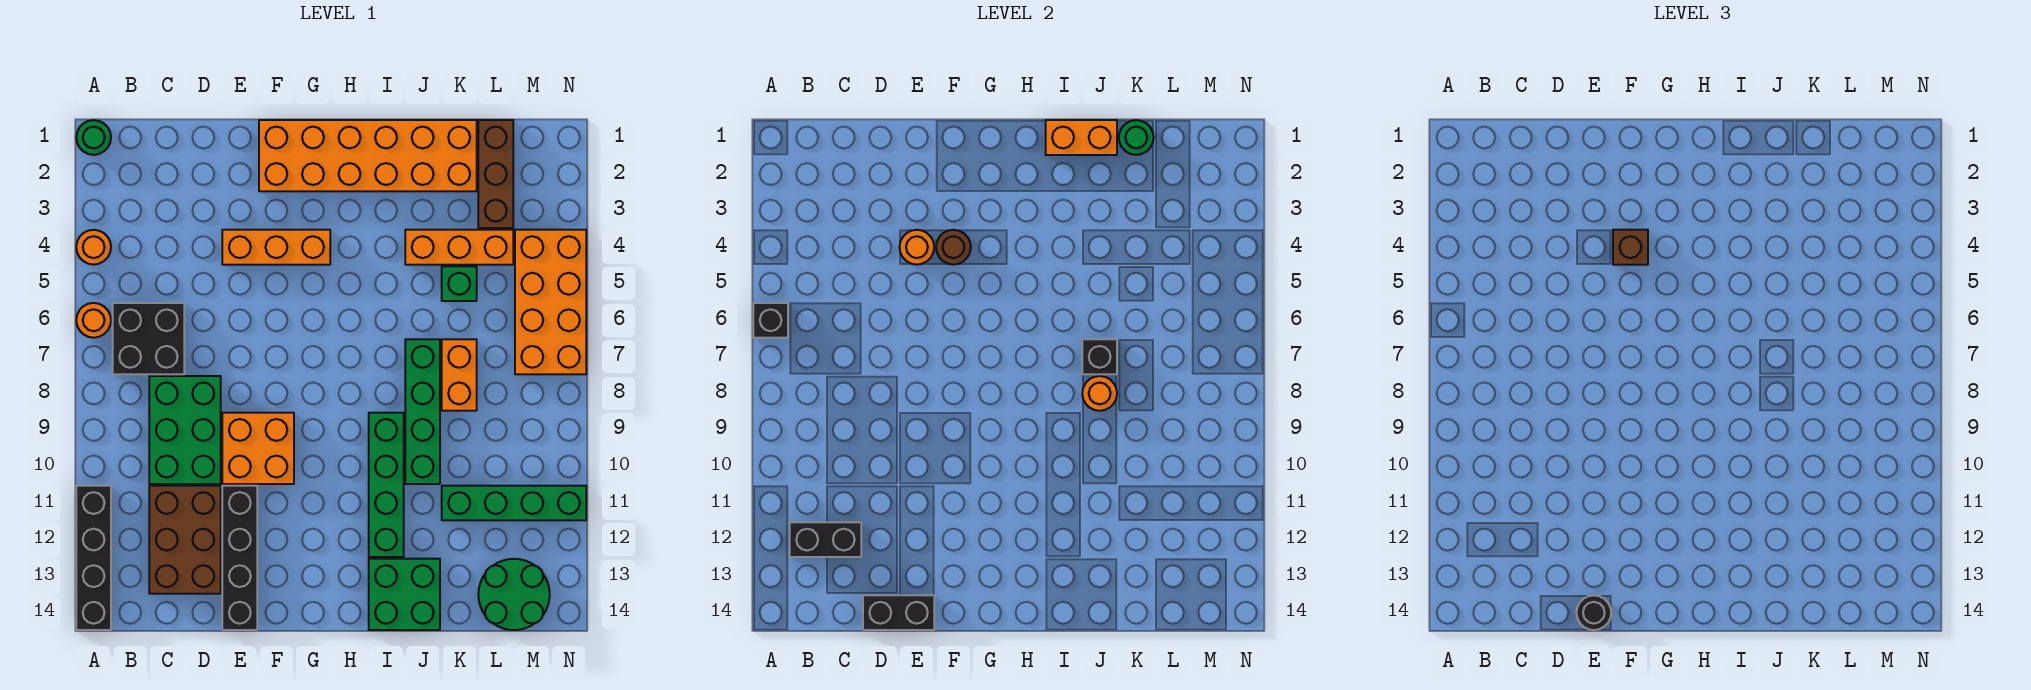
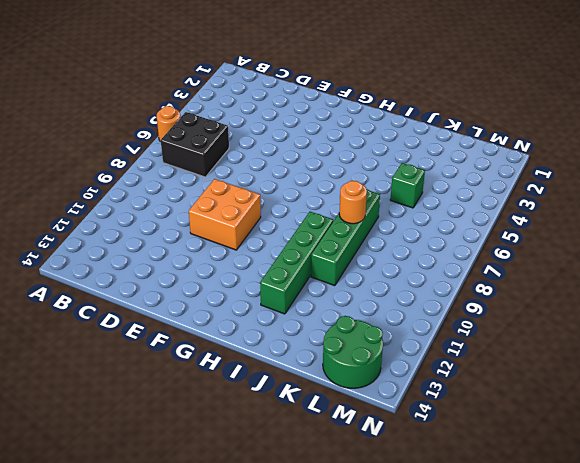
none -> green round brick A1 level 1
none -> orange round brick A4 level 1
none -> black brick A11:A14 level 1
none -> green brick C8:D10 level 1

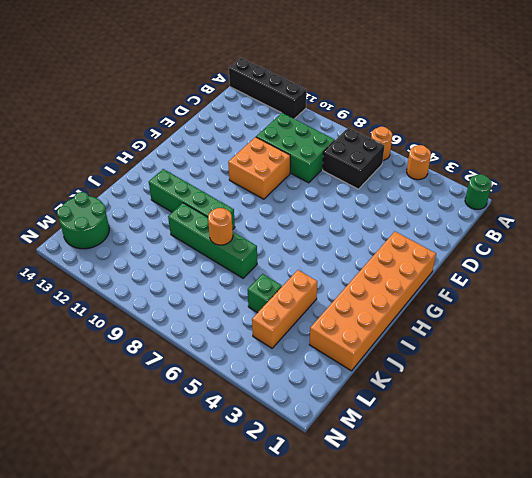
none -> brown brick C11:D13 level 1
none -> orange brick E4:G4 level 1
none -> black brick E11:E14 level 1
none -> green brick I13:J14 level 1

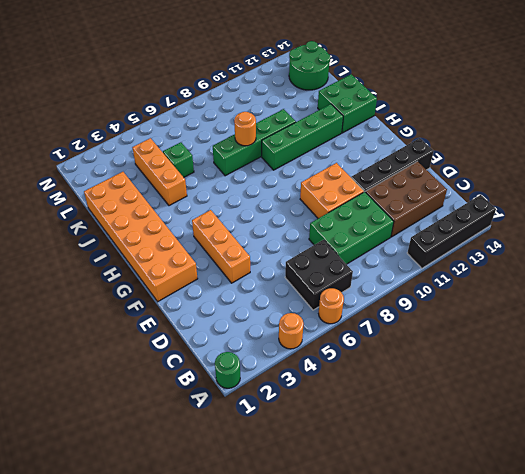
none -> orange brick K7:K8 level 1
none -> green brick K11:N11 level 1
none -> brown brick L1:L3 level 1
none -> orange brick M4:N7 level 1

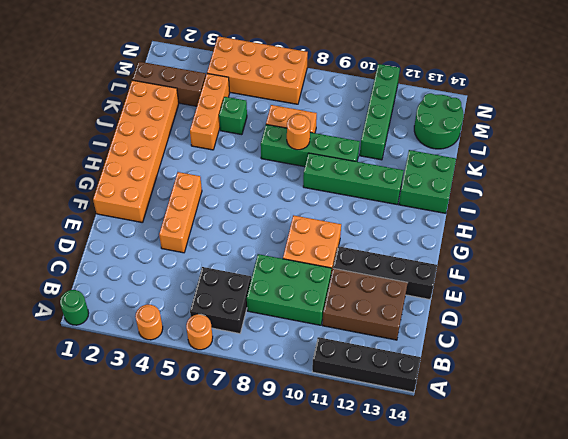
none -> black brick A6 level 2
none -> black brick B12:C12 level 2
none -> black brick D14:E14 level 2
none -> orange round brick E4 level 2

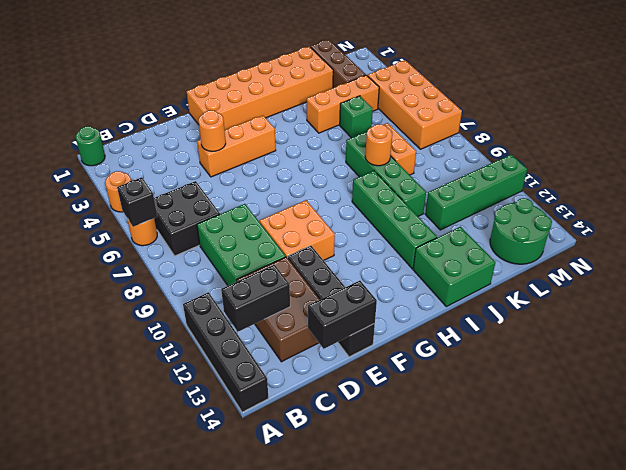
none -> brown round brick F4 level 2
none -> orange brick I1:J1 level 2
none -> black brick J7 level 2
none -> green round brick K1 level 2

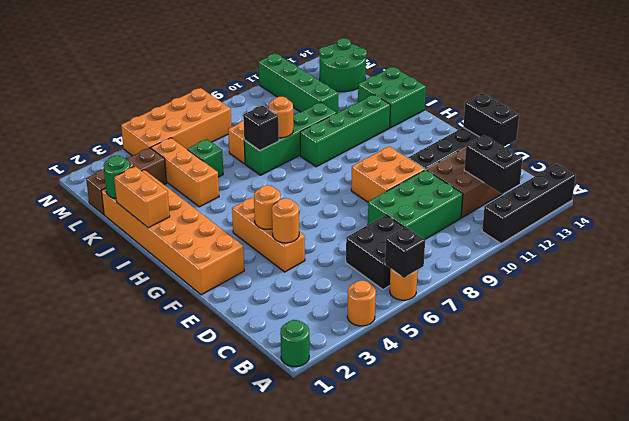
orange round brick F4 level 2 -> brown round brick F4 level 2
none -> black round brick E14 level 3
none -> brown brick F4 level 3

